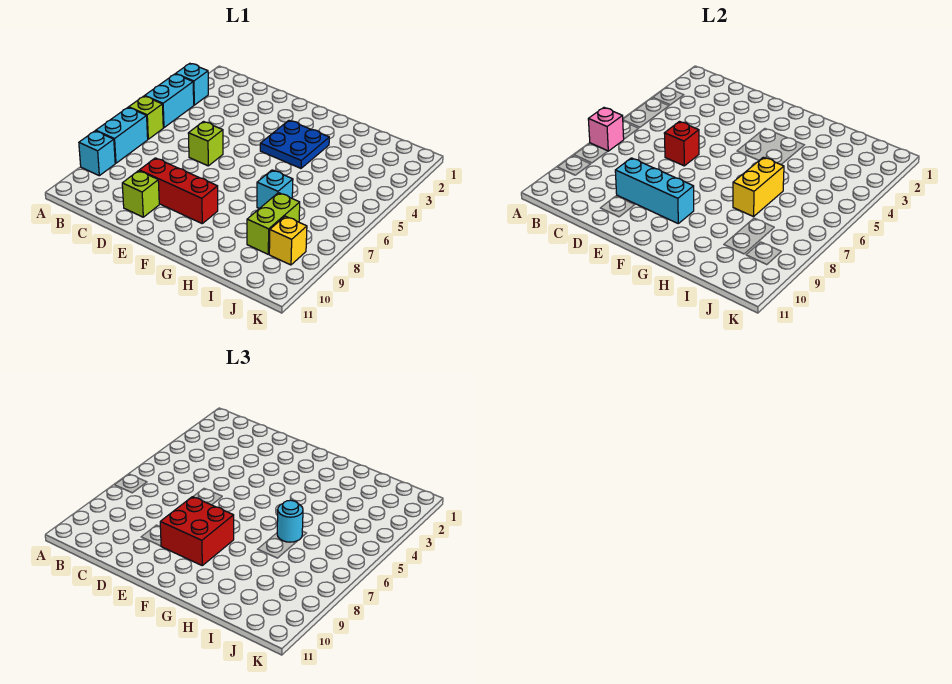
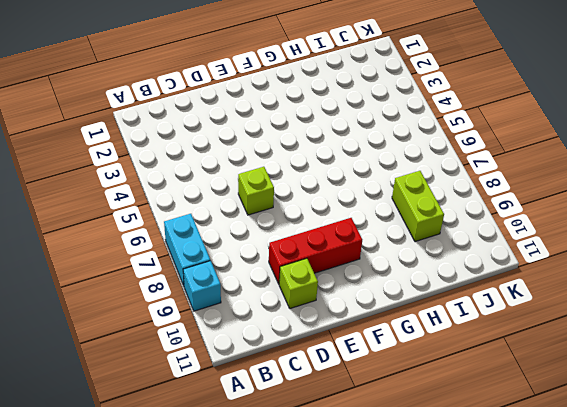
none -> cyan brick A3 level 1
none -> cyan brick A4:A5 level 1
none -> lime brick A6 level 1

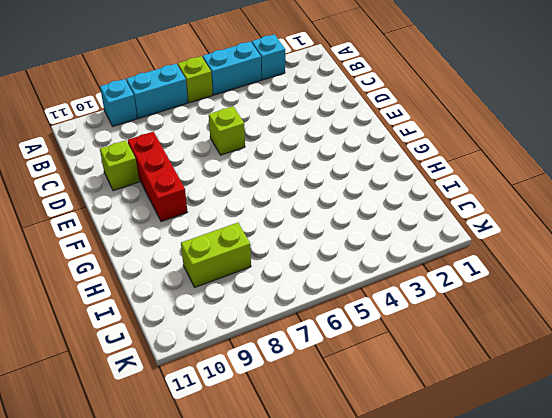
none -> blue plate F3:G4 level 1
none -> cyan brick H7 level 1
none -> yellow brick J9 level 1

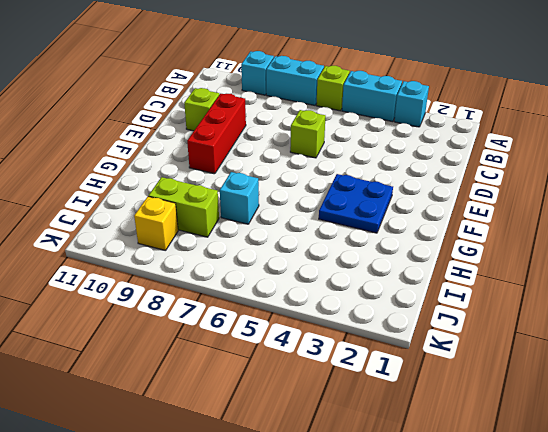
none -> pink brick A7 level 2
none -> red brick D6 level 2
none -> cyan brick D9:F9 level 2

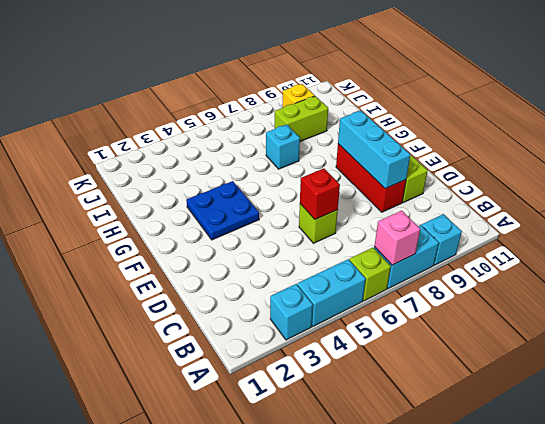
none -> yellow brick H6:H7 level 2
none -> red brick E8:F9 level 3
none -> cyan round brick H6 level 3

